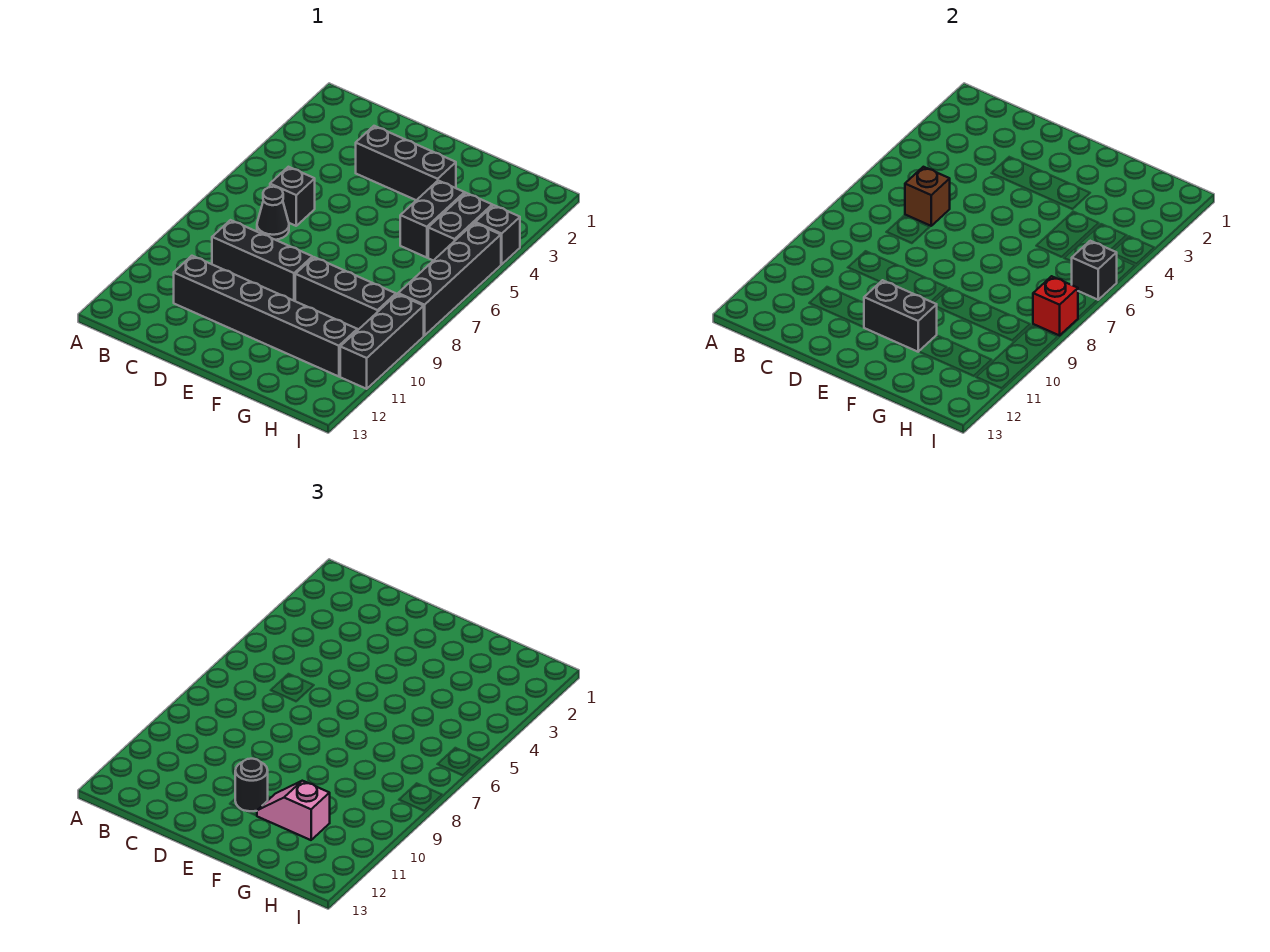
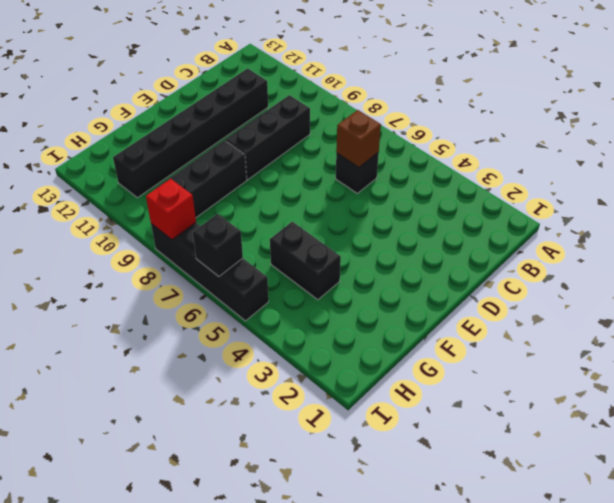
none -> black cone C7 level 1
none -> black brick D3:F3 level 1
none -> black brick H4:H5 level 1

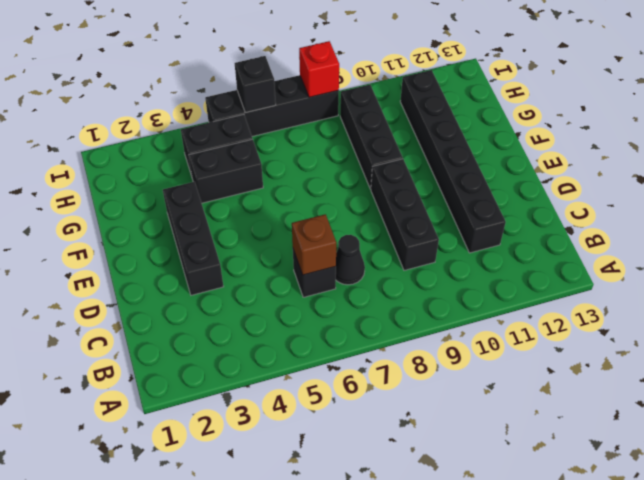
none -> black brick I4 level 1
none -> black brick I9:I11 level 1
none -> black brick E11:F11 level 2

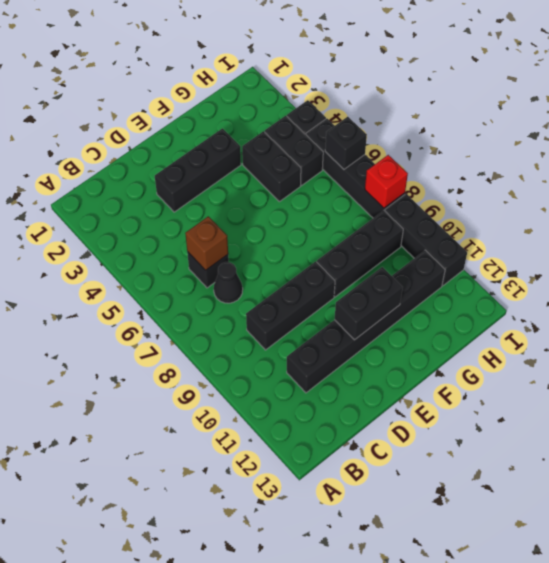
none -> black round brick E11 level 3
none -> pink slope F11:G11 level 3 top G

